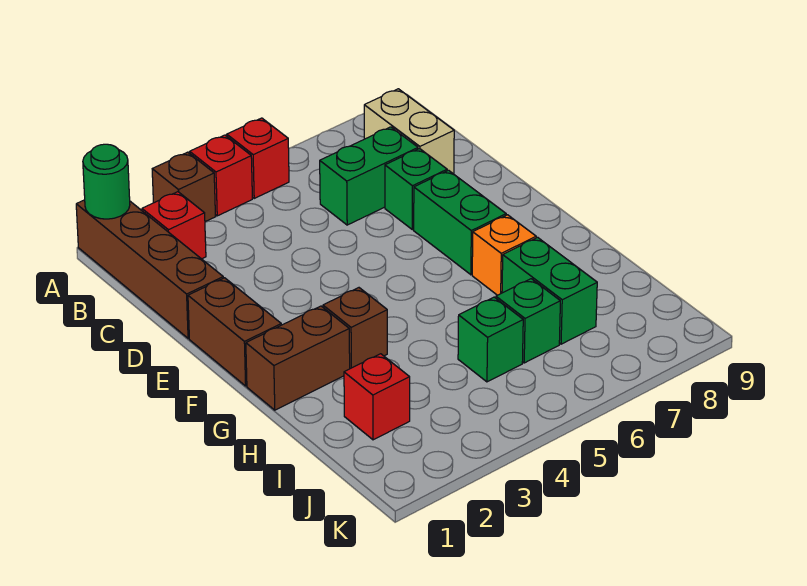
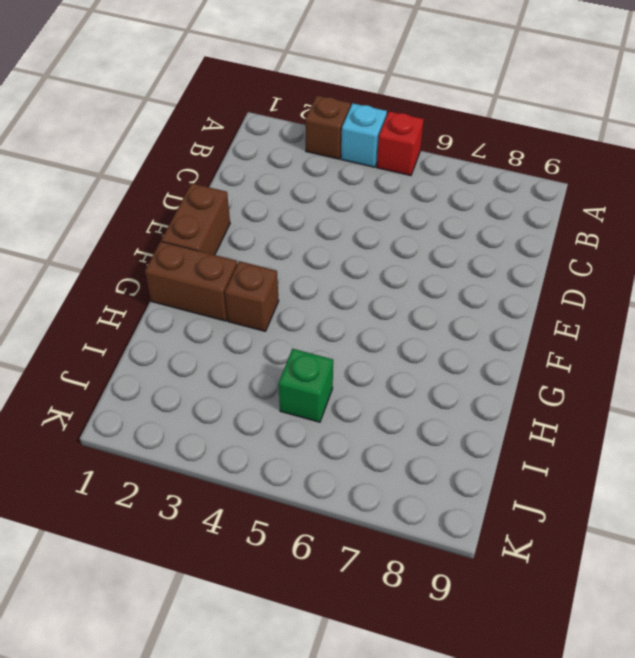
cyan brick A4 level 1 -> red brick A4 level 1
none -> brown brick A1:D1 level 1
none -> red brick B2 level 1
none -> tan brick B8:C8 level 1

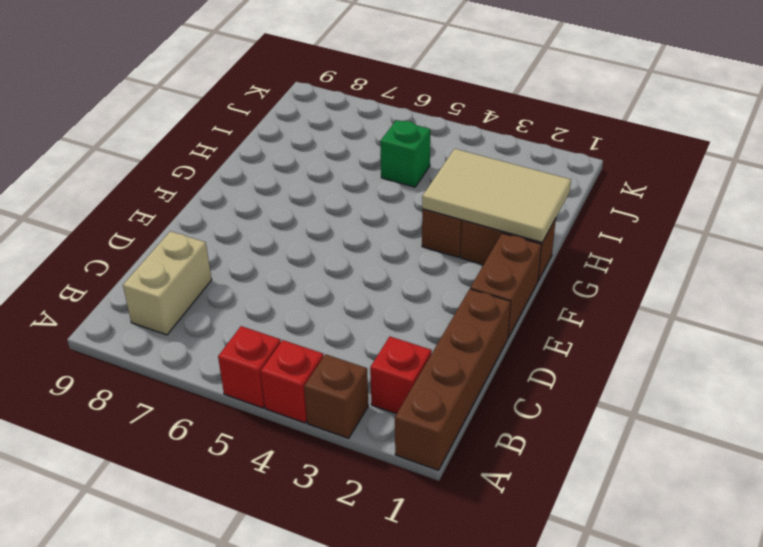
tan tile G1:H3 level 2 -> none
none -> green brick C6:C7 level 1
none -> green brick D7 level 1
none -> green brick E7:F7 level 1

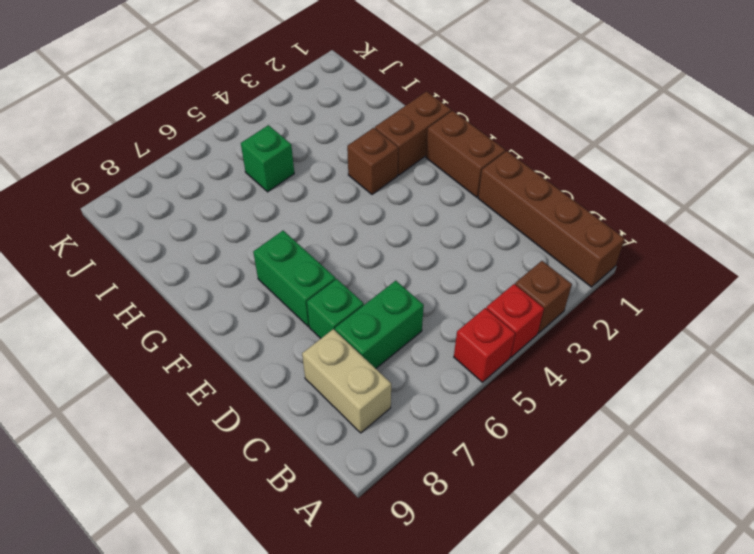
none -> red brick B2 level 1
none -> orange brick G7 level 1
none -> green brick H7:I7 level 1

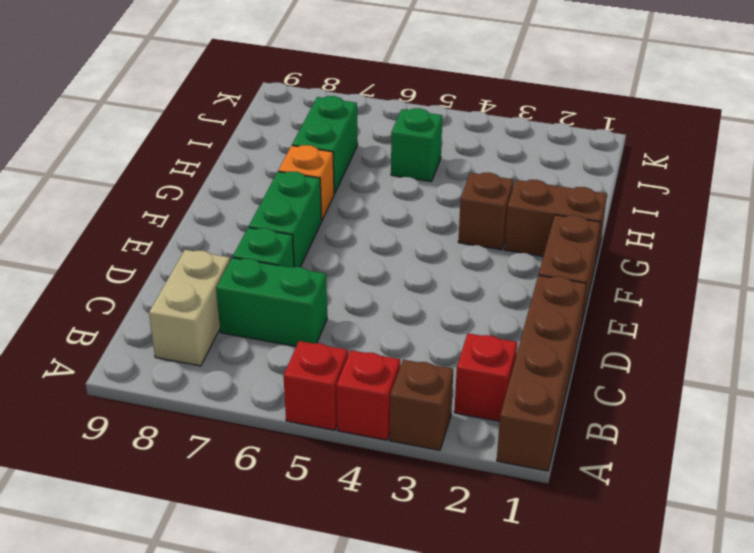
none -> red brick I2 level 1
none -> green brick I6 level 1
none -> green round brick A1 level 2

